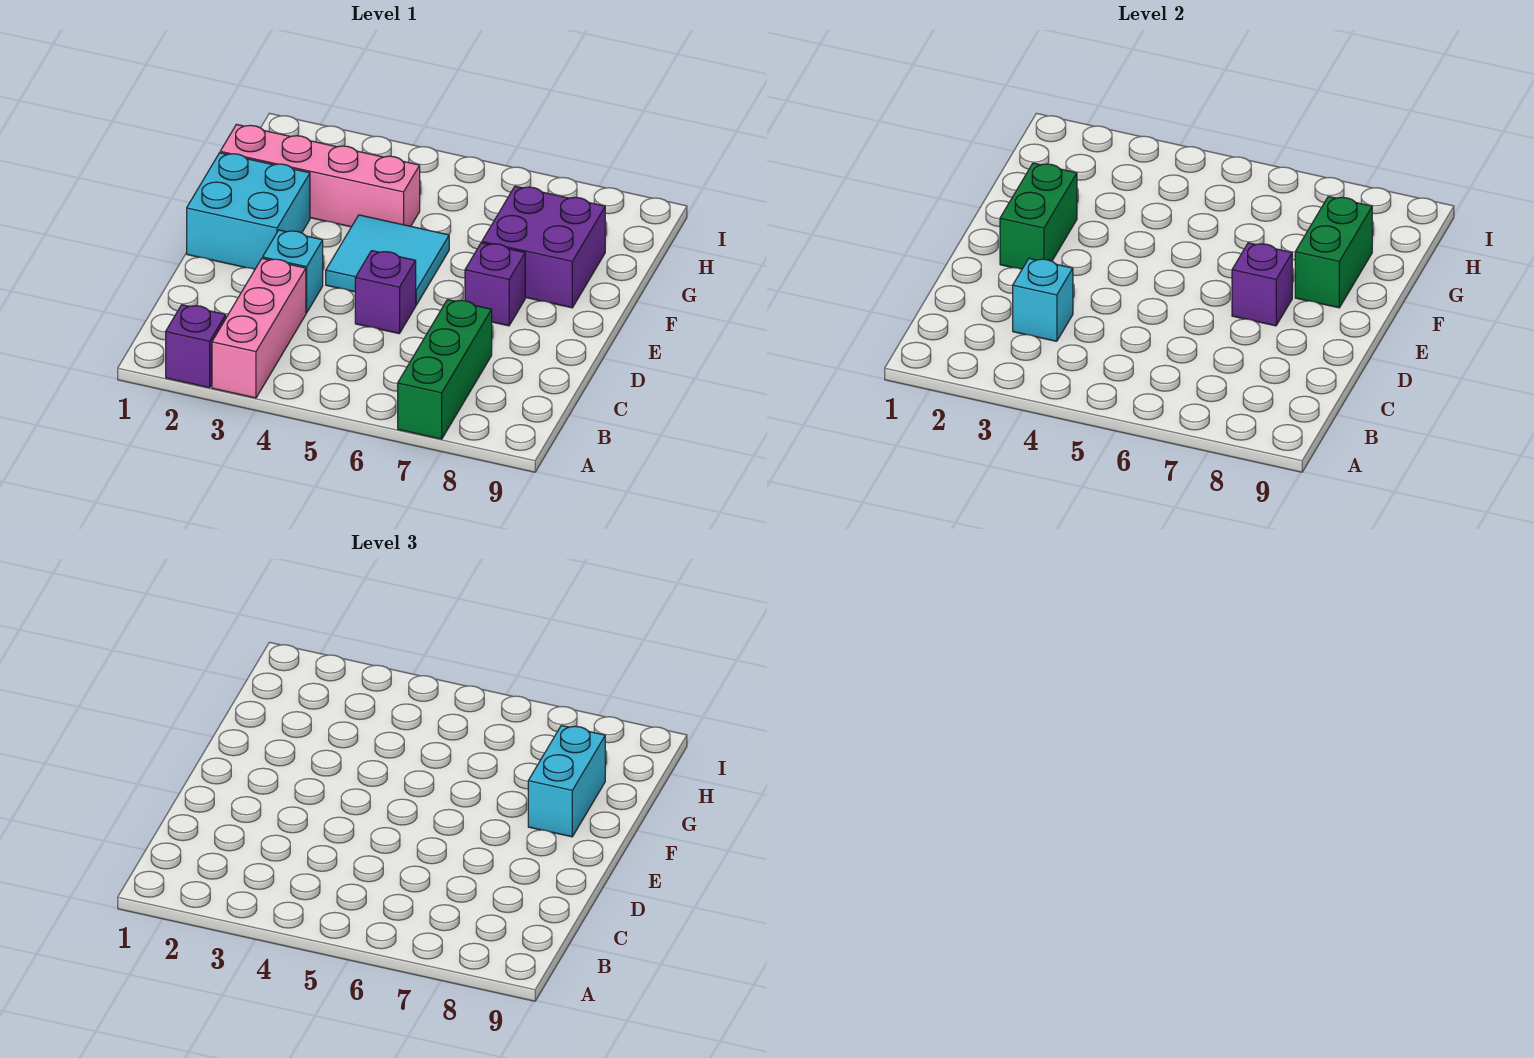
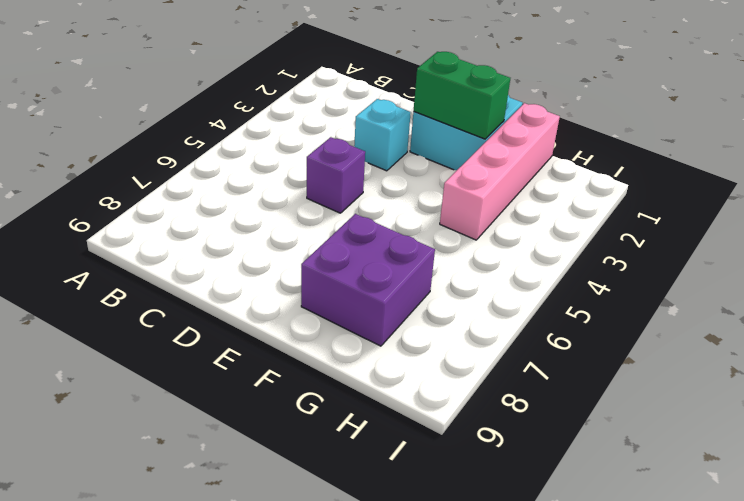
none -> purple brick A2 level 1
none -> pink brick A3:C3 level 1
none -> green brick A7:C7 level 1

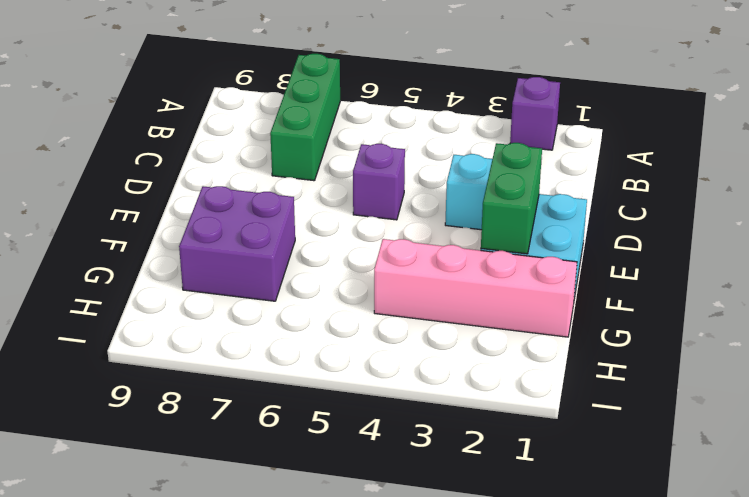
none -> pink brick A3:C3 level 1
none -> cyan tile E4:F5 level 1
none -> purple brick E7 level 1

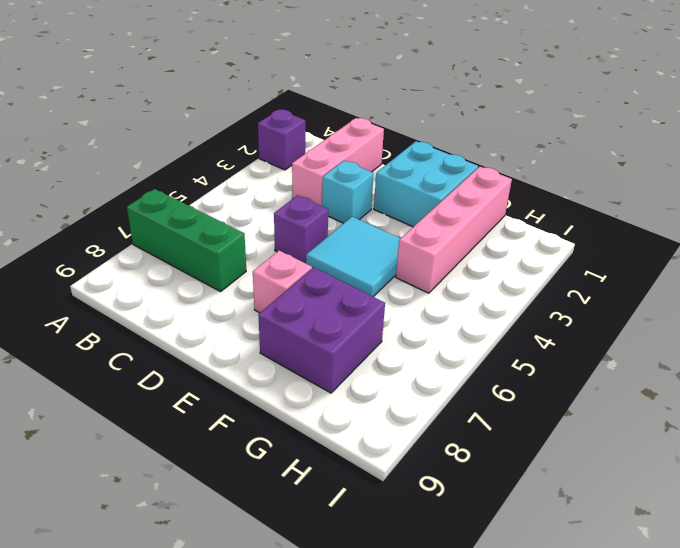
pink brick C1:C3 level 1 -> pink brick A3:C3 level 1
pink brick E7 level 1 -> purple brick E7 level 1
none -> cyan brick C3 level 2
none -> green brick E2:F2 level 2
none -> purple brick E7 level 2

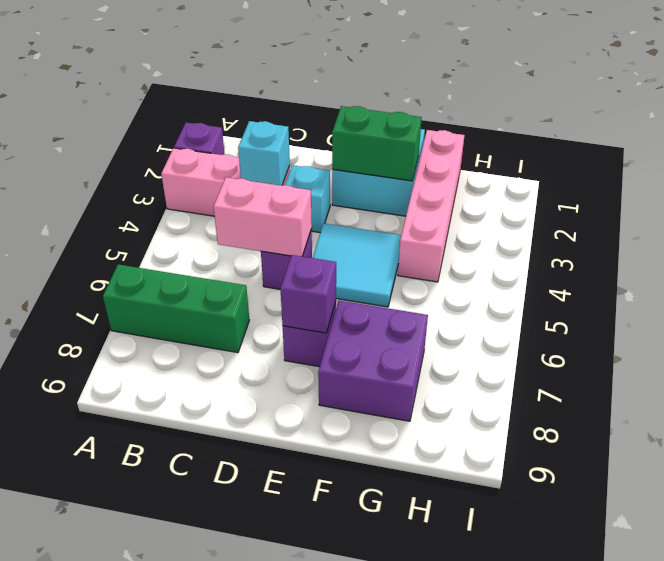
pink brick C5:D5 level 2 -> none
none -> green brick F8:G8 level 2
none -> cyan brick F8:G8 level 3

